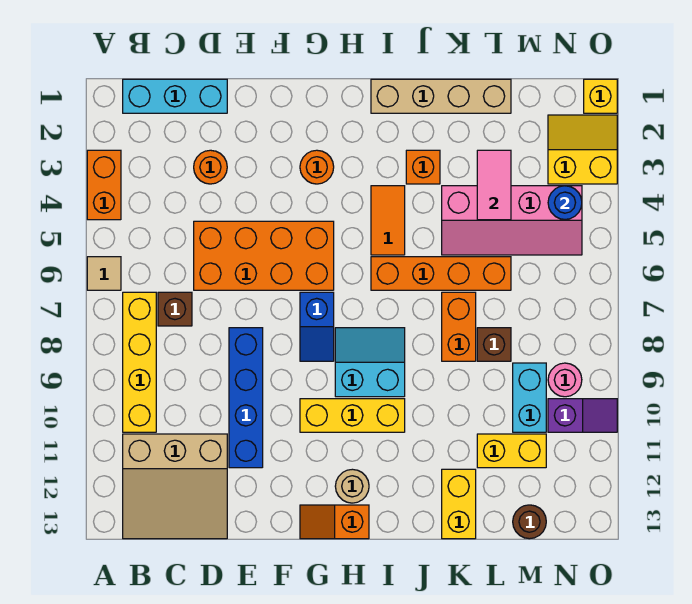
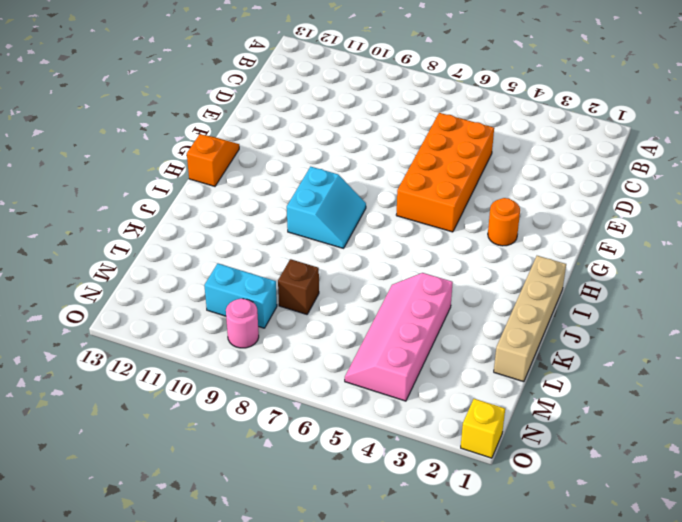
none -> orange brick A3:A4 level 1
none -> tan tile A6 level 1
none -> cyan brick B1:D1 level 1
none -> yellow brick B7:B10 level 1

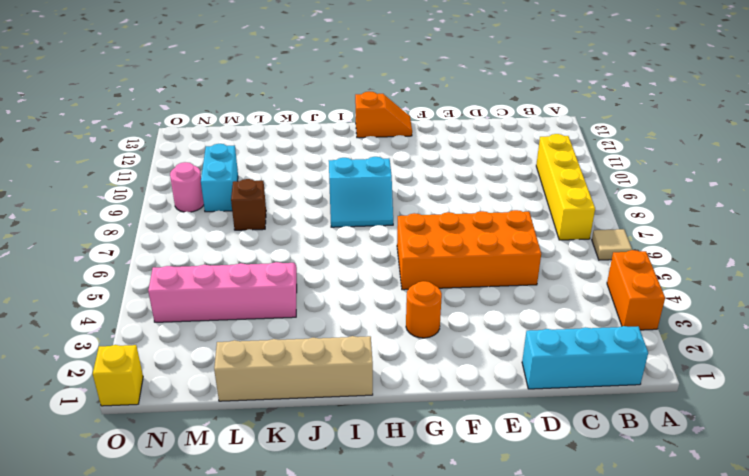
none -> tan slope B11:D13 level 1 top 11
none -> brown brick C7 level 1
none -> orange round brick D3 level 1
none -> blue brick E8:E11 level 1

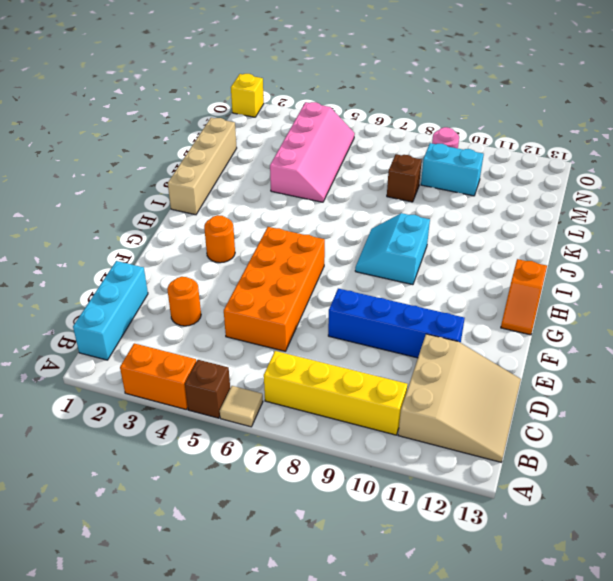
brown brick A5 level 1 -> brown brick C7 level 1
none -> blue slope G7:G8 level 1 top 7
none -> yellow brick G10:I10 level 1
none -> tan round brick H12 level 1
none -> orange tile I4:I5 level 1

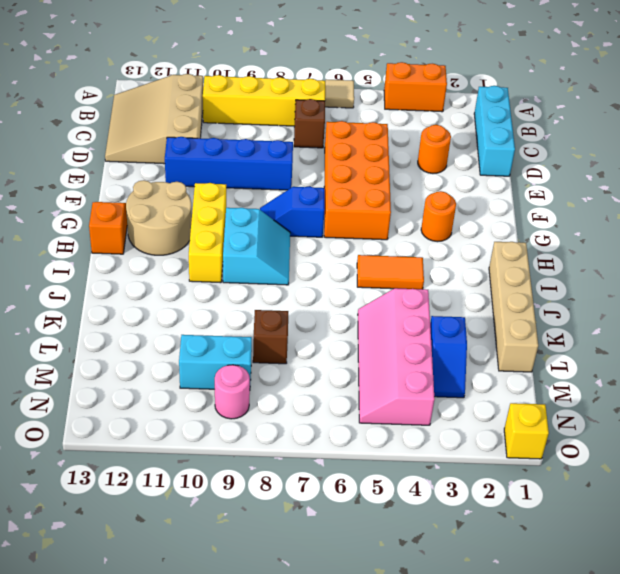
tan round brick G11:H12 level 1 -> tan round brick H12 level 1
blue slope L3:M3 level 1 top L -> none
none -> orange brick I6:L6 level 1
none -> orange brick J3 level 1
none -> orange brick K7:K8 level 1
none -> yellow brick K12:K13 level 1

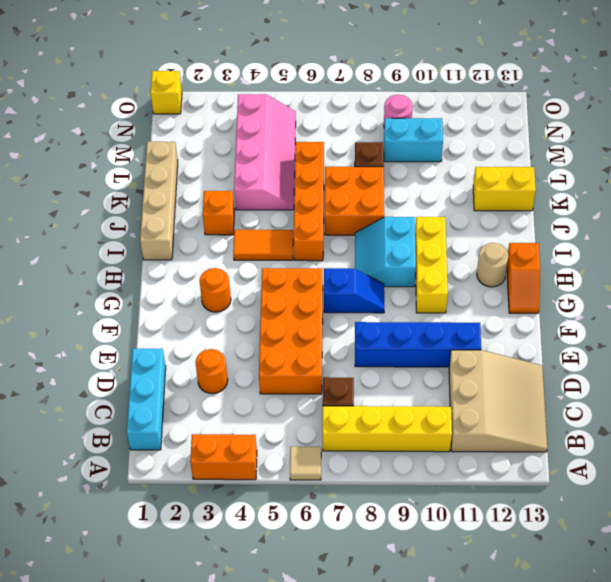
orange brick J7:K8 level 1 -> orange brick K7:K8 level 1
none -> yellow brick L11:M11 level 1
none -> brown round brick M13 level 1
none -> yellow slope N2:O3 level 1 top 3
none -> purple slope N10:O10 level 1 top N

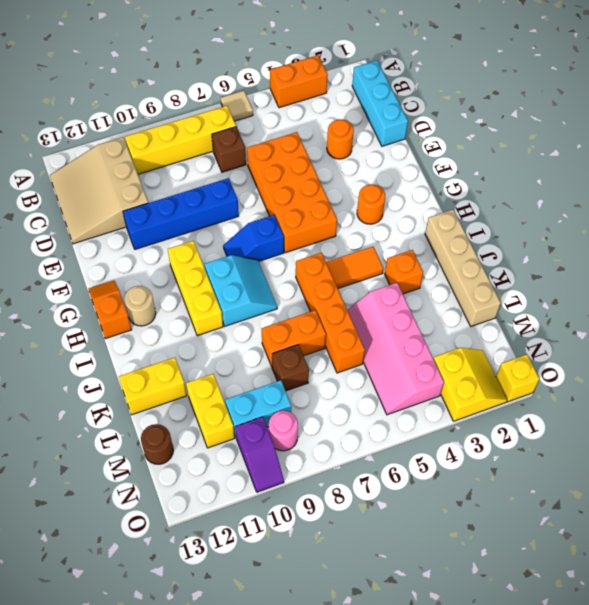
none -> pink tile L3:L4 level 2
none -> blue round brick N4 level 2

